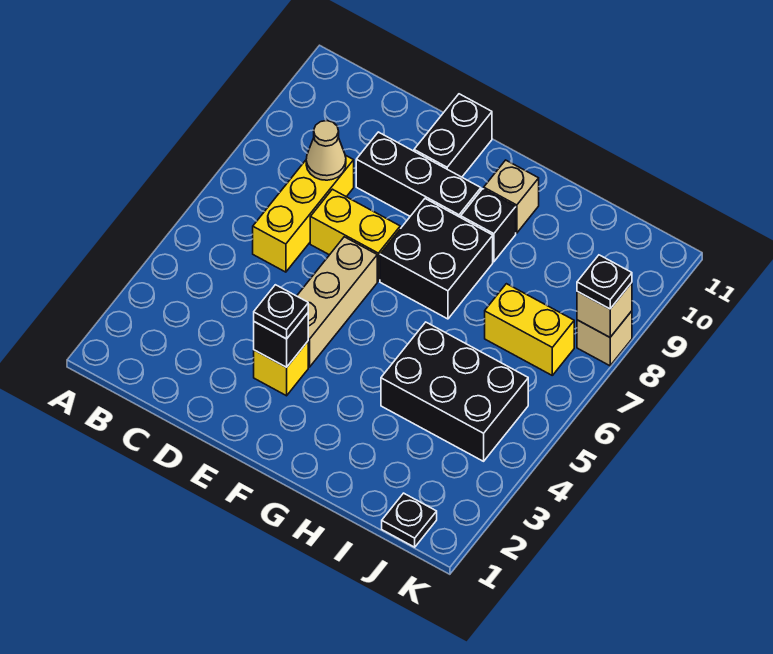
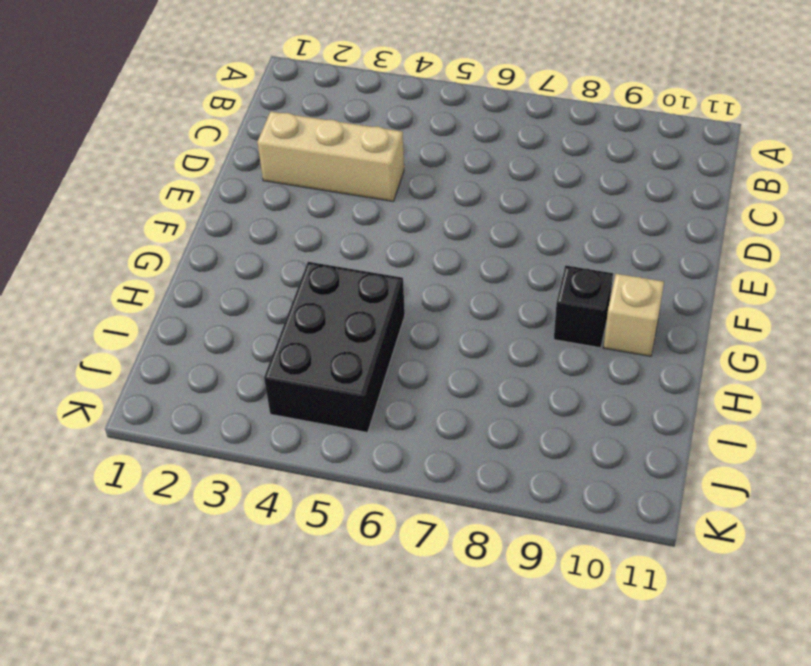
tan brick D2:D4 level 1 -> tan brick E4:E6 level 1
none -> yellow brick C6:C8 level 1
none -> yellow brick D7:E7 level 1
none -> black brick D9:F9 level 1

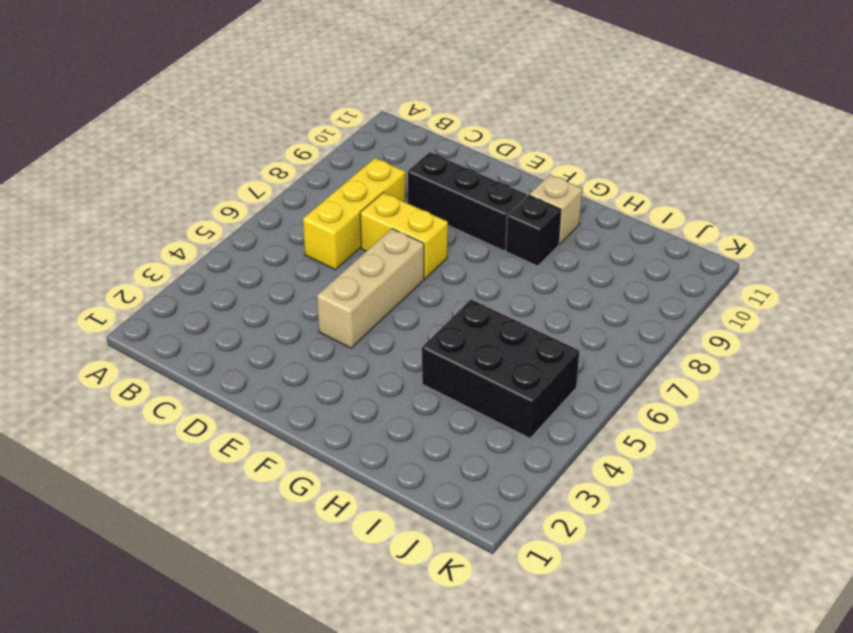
none -> yellow brick E3 level 1
none -> black brick E10:E11 level 1
none -> black brick F7:G8 level 1

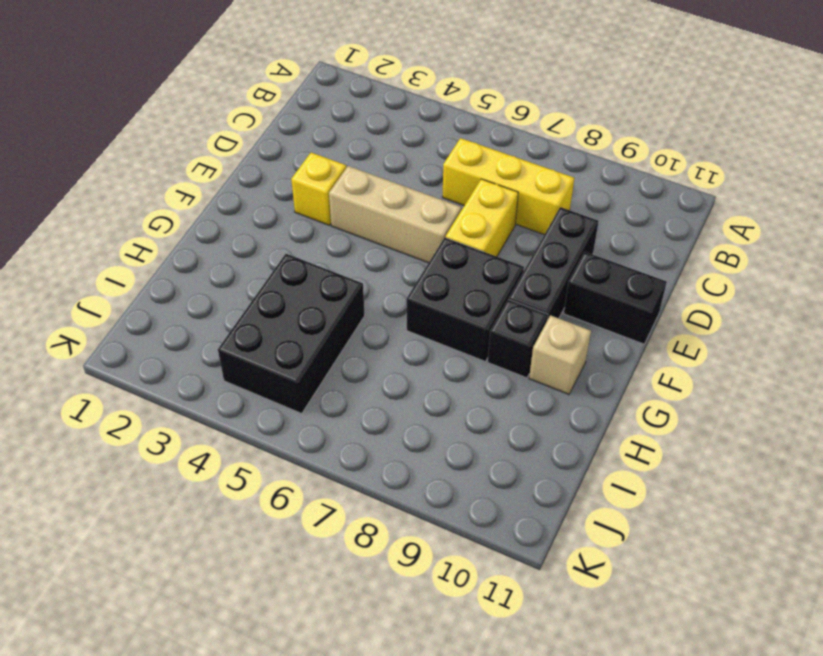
none -> yellow brick I7:J7 level 1
none -> black plate J1 level 1
none -> tan brick K8 level 1

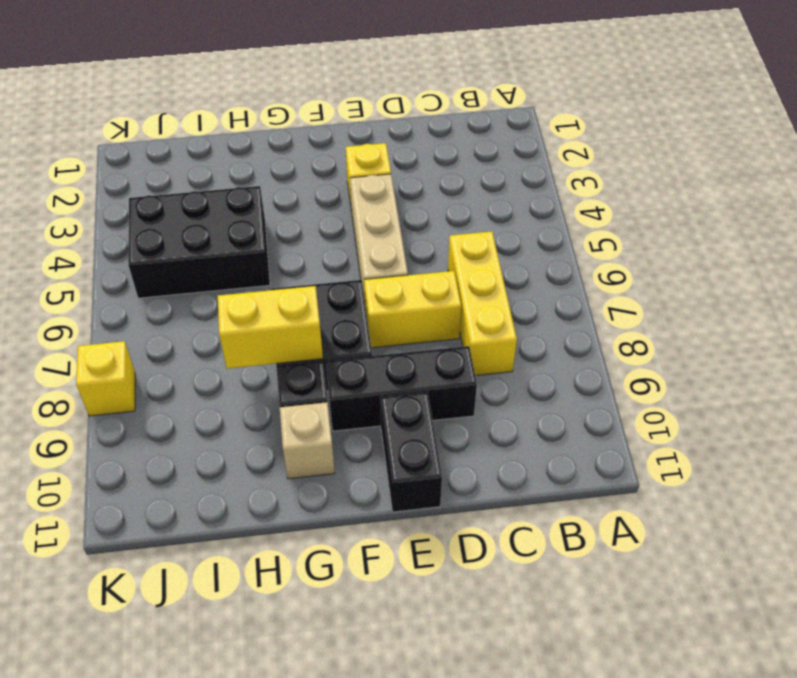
yellow brick G8:H8 level 2 -> yellow brick I7:J7 level 1
yellow brick K8 level 1 -> tan brick K8 level 1
none -> black plate J1 level 1
none -> tan cone C8 level 2
none -> black brick E3 level 2

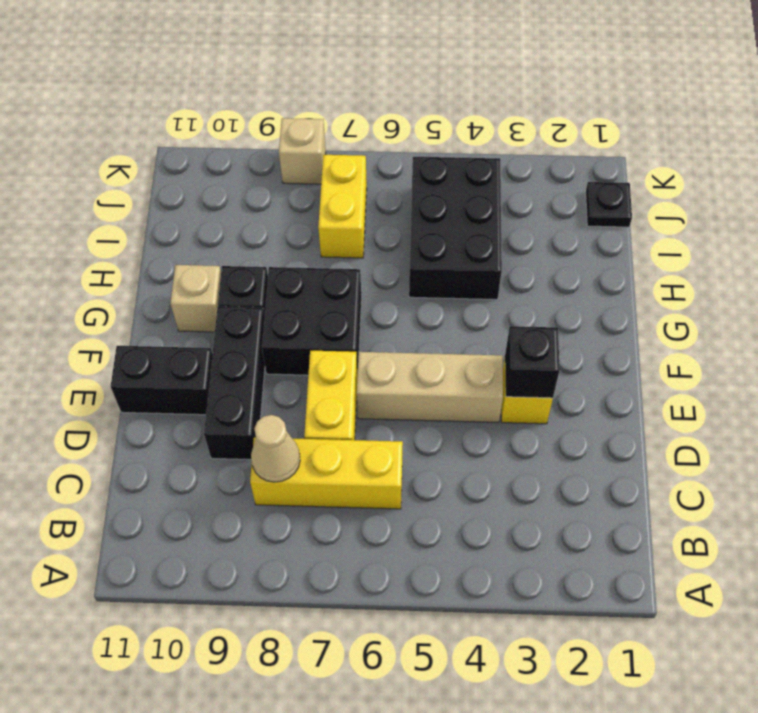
none -> tan brick K8 level 2
none -> black plate E3 level 3
none -> black plate K8 level 3

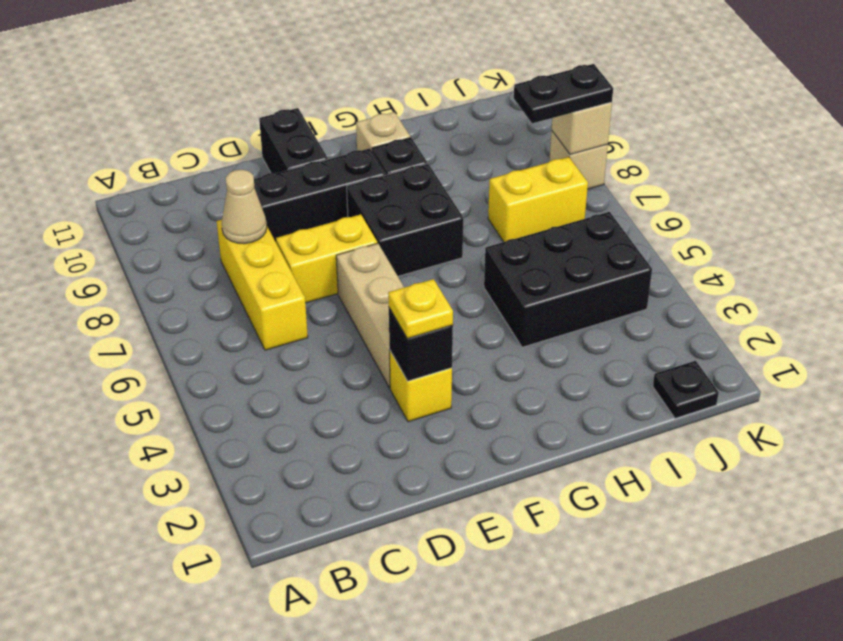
yellow plate E3 level 3 -> black plate E3 level 3
black plate J8:K8 level 3 -> black plate K8 level 3

